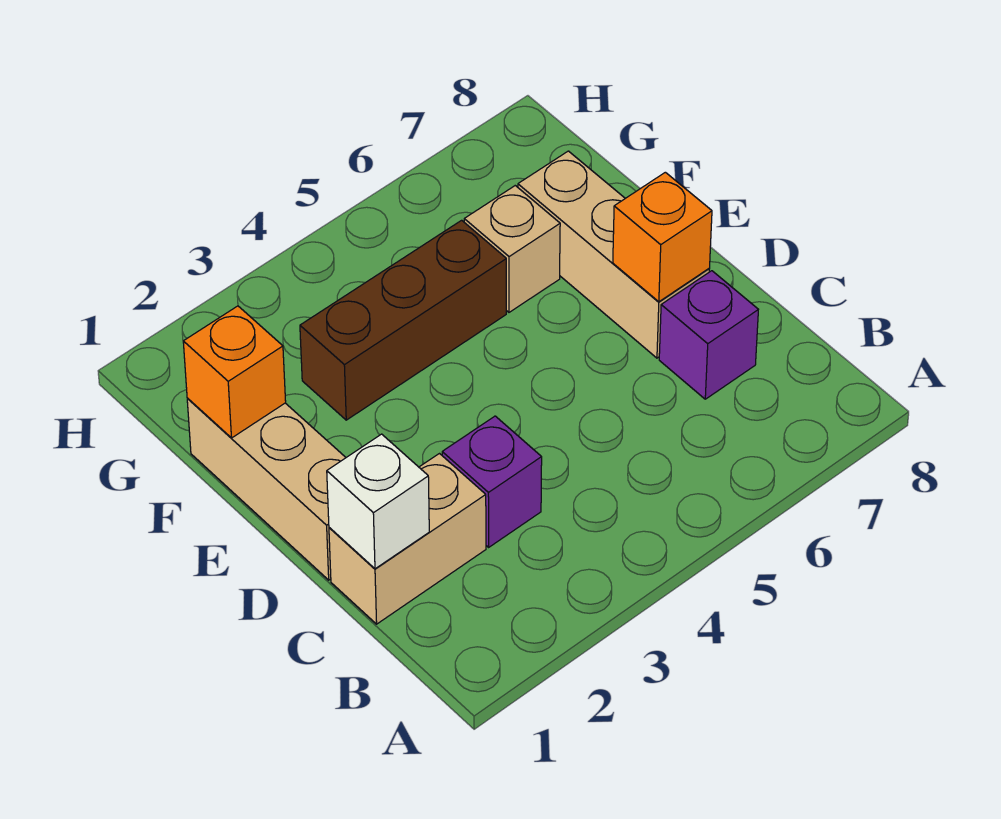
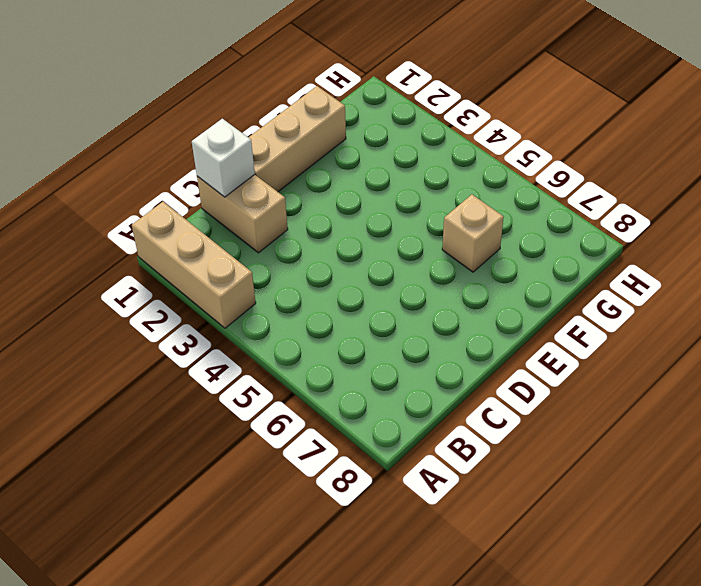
tan brick A1:A3 level 1 -> tan brick D7:F7 level 1
none -> purple brick C3 level 1
none -> purple brick C7 level 1

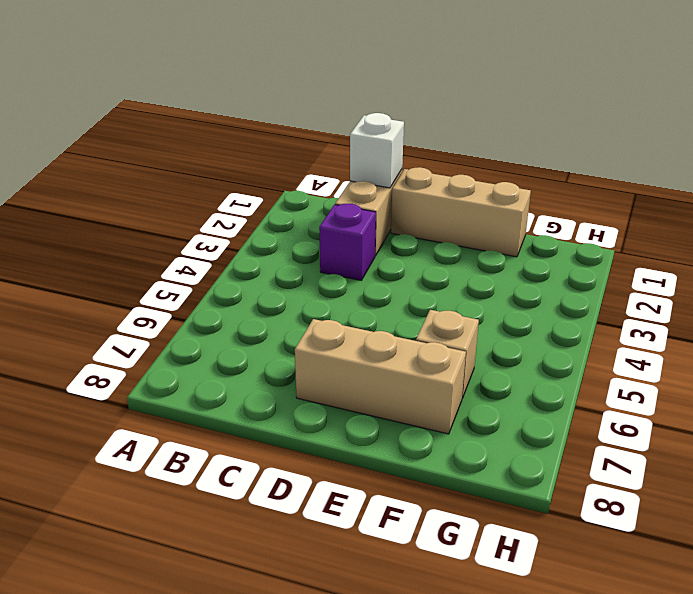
none -> purple brick C7 level 1
none -> brown brick F3:F5 level 1

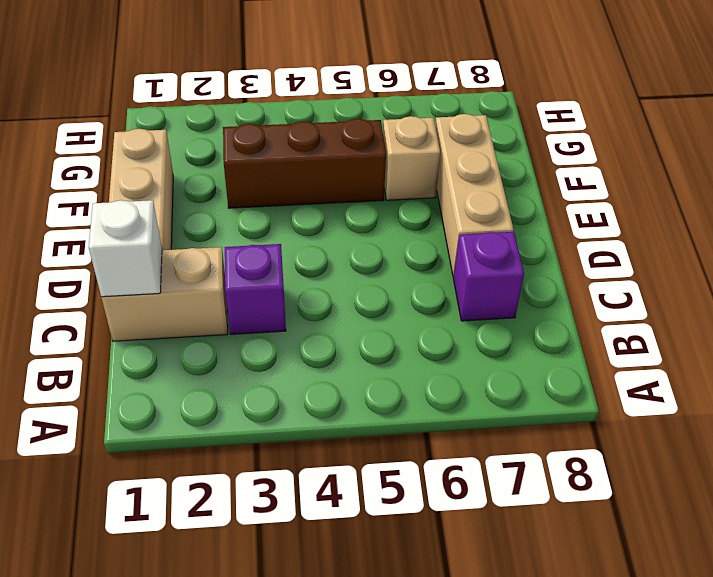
none -> orange brick D7 level 2
none -> orange brick F1 level 2

